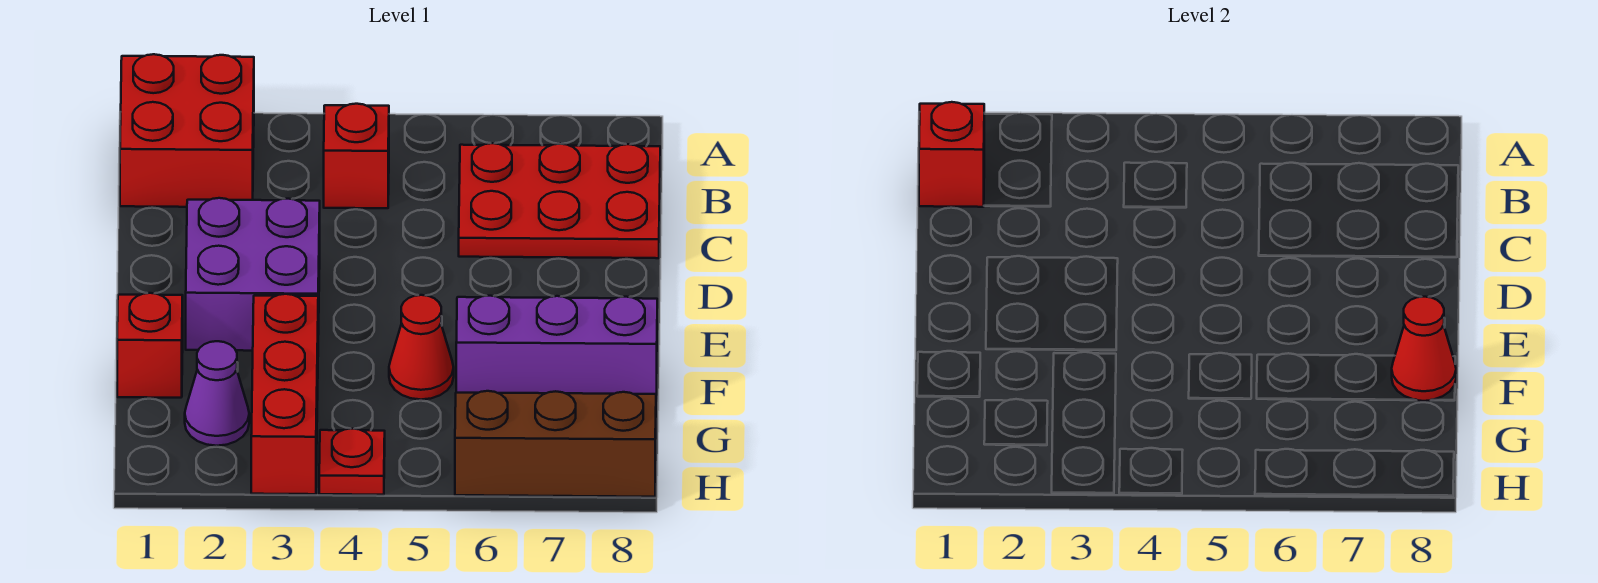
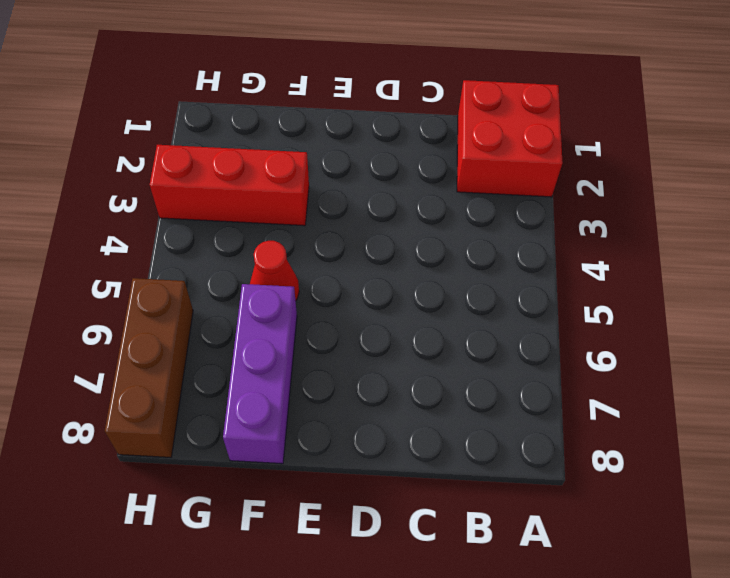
none -> red brick B4 level 1
none -> red plate B6:C8 level 1
none -> purple brick D2:E3 level 1

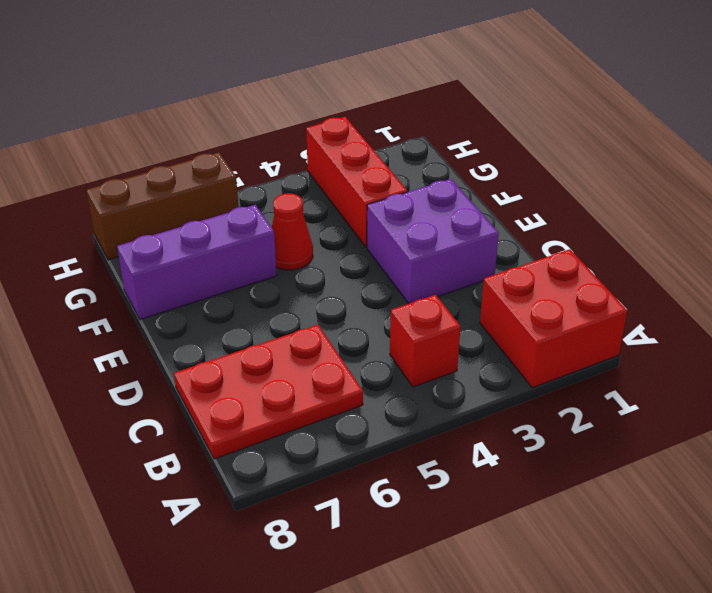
none -> red brick F1 level 1
none -> purple cone G2 level 1
none -> red plate H4 level 1

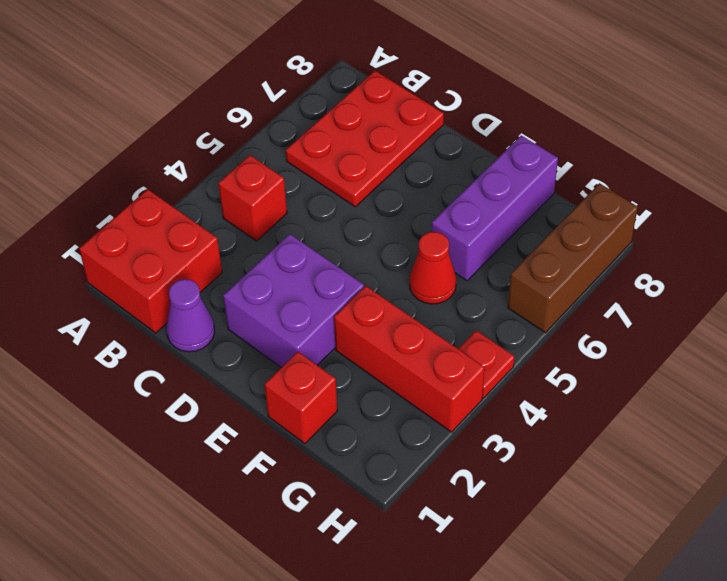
purple cone C1 level 1 -> purple cone G2 level 1
none -> red brick B1 level 2
none -> red cone F8 level 2

